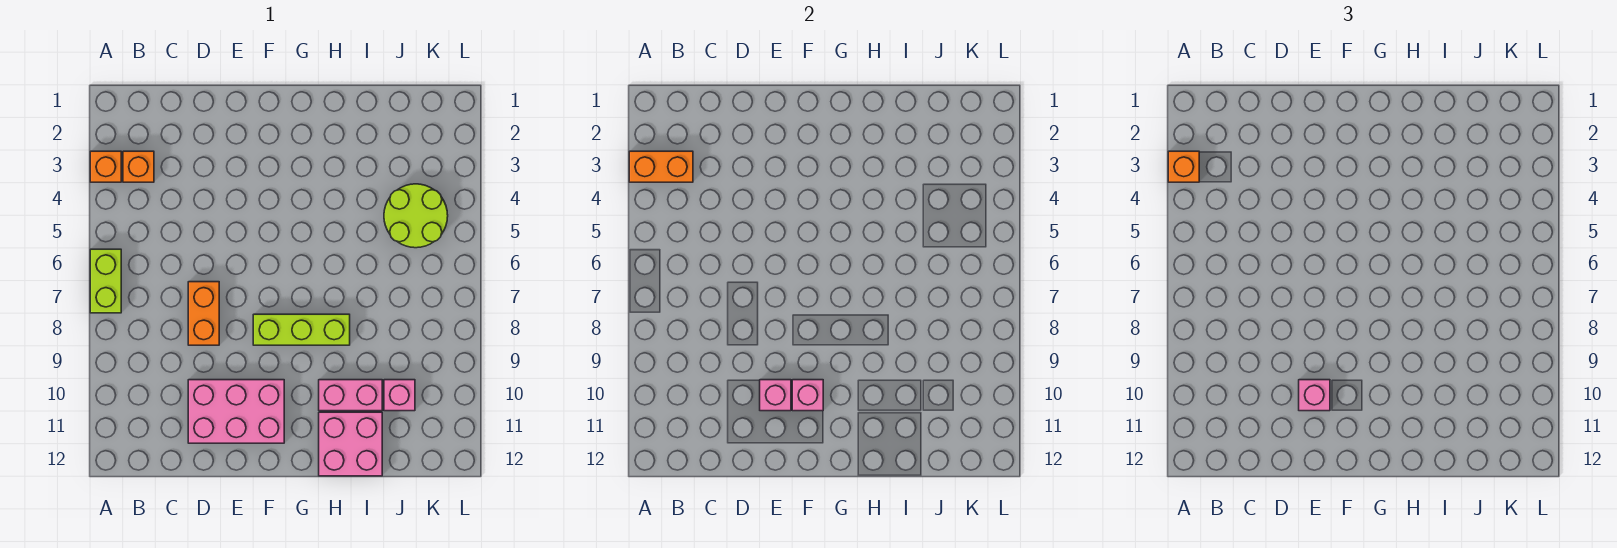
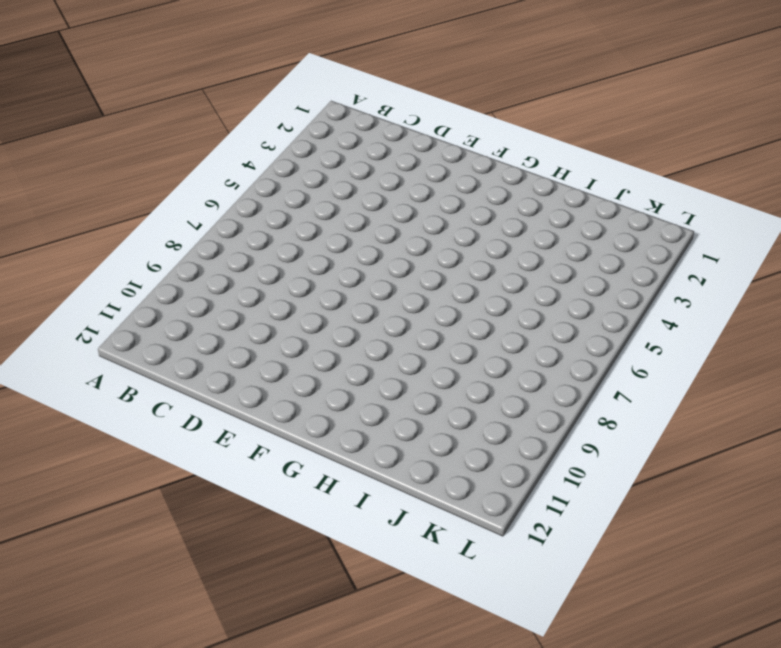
none -> orange brick A3 level 1
none -> lime brick A6:A7 level 1
none -> orange brick B3 level 1

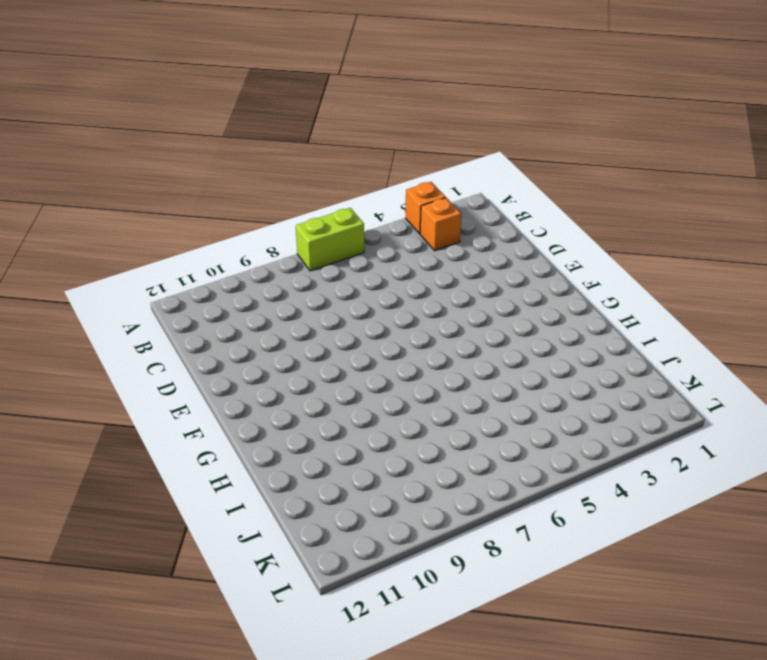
none -> orange brick D7:D8 level 1
none -> pink brick D10:F11 level 1
none -> lime brick F8:H8 level 1

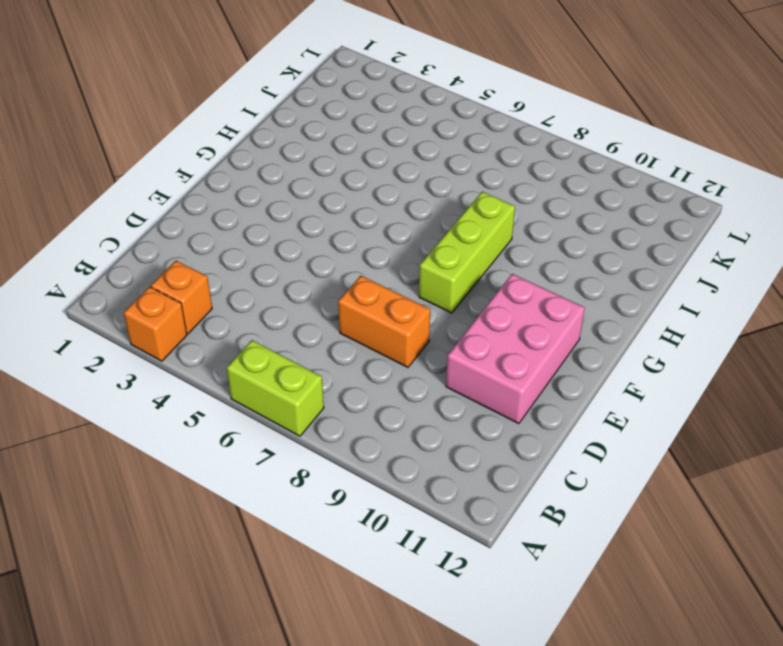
none -> pink brick H10:I10 level 1
none -> pink brick H11:I12 level 1
none -> lime round brick J4:K5 level 1

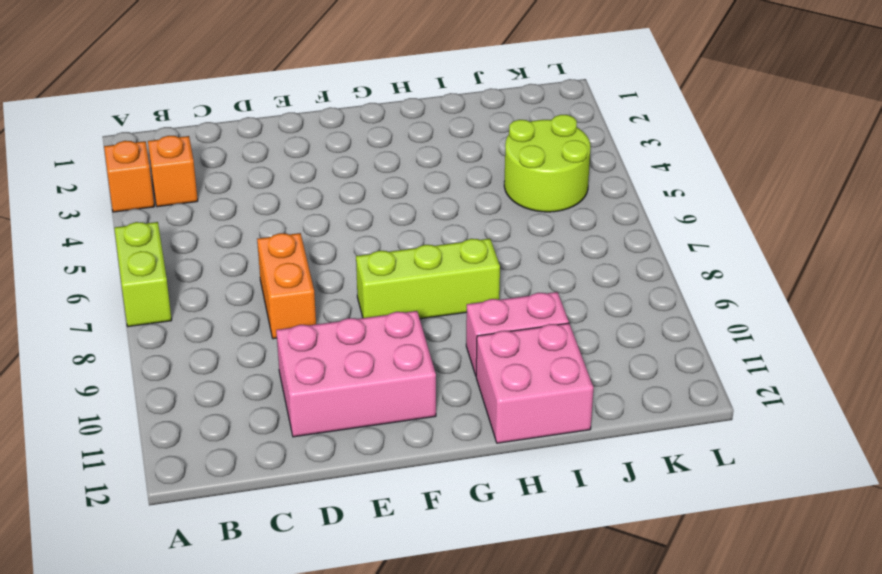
none -> pink brick J10 level 1
none -> orange brick A3:B3 level 2
none -> pink brick E10 level 2

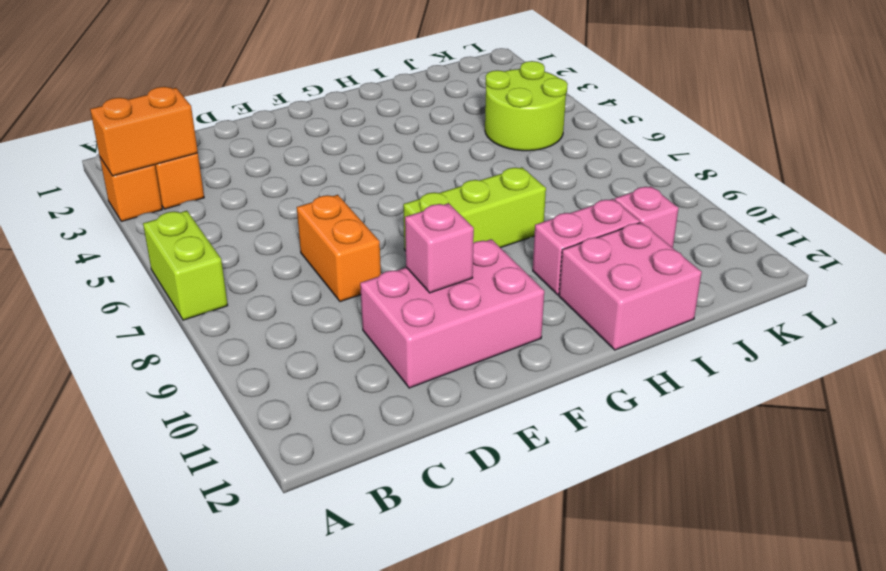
none -> pink brick F10 level 2
none -> orange brick A3 level 3
none -> pink brick E10 level 3

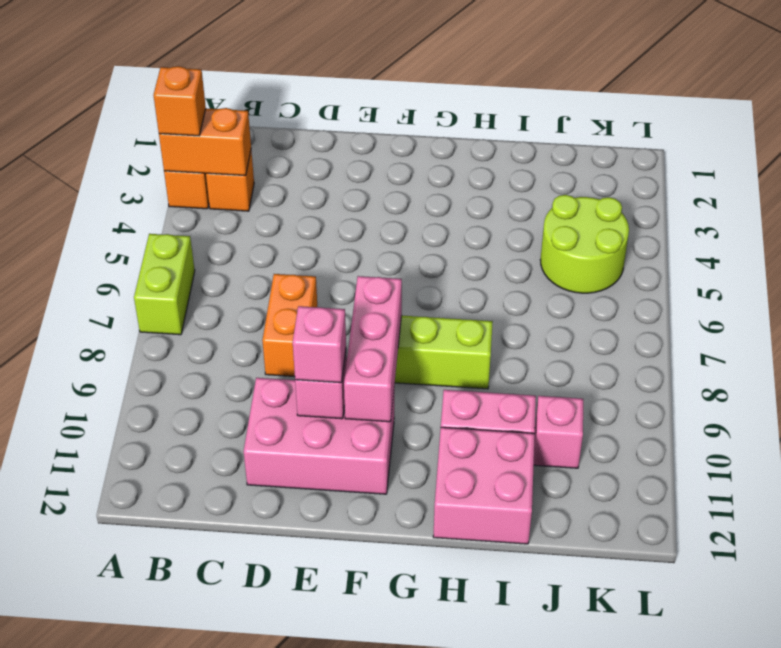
pink brick F8:F10 level 2 -> pink brick F10 level 2

